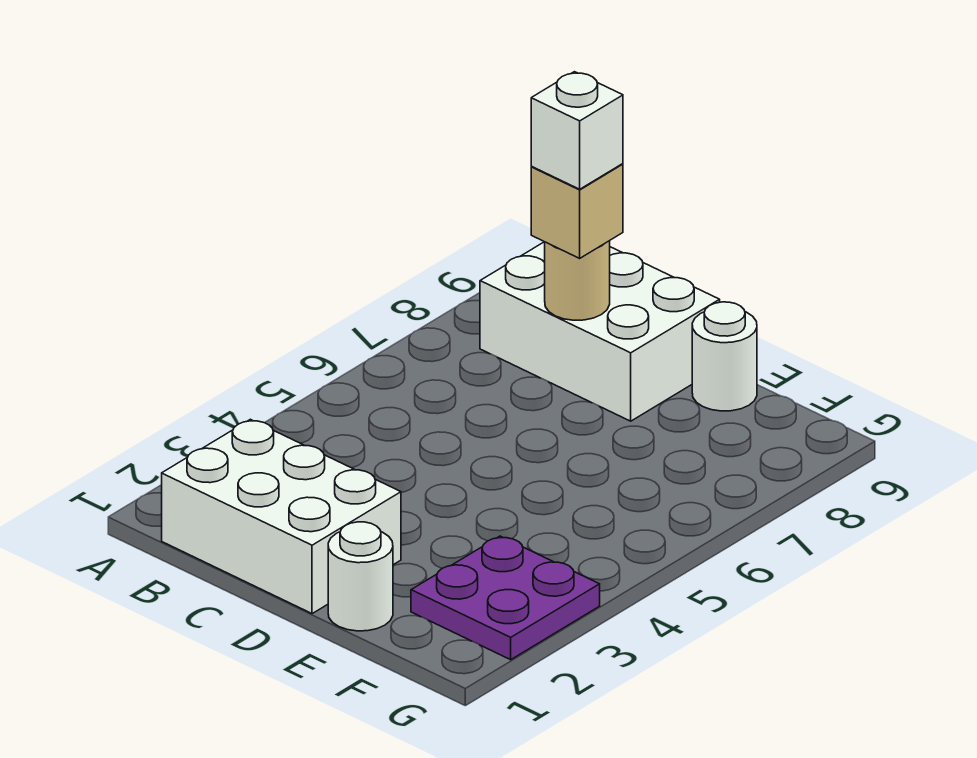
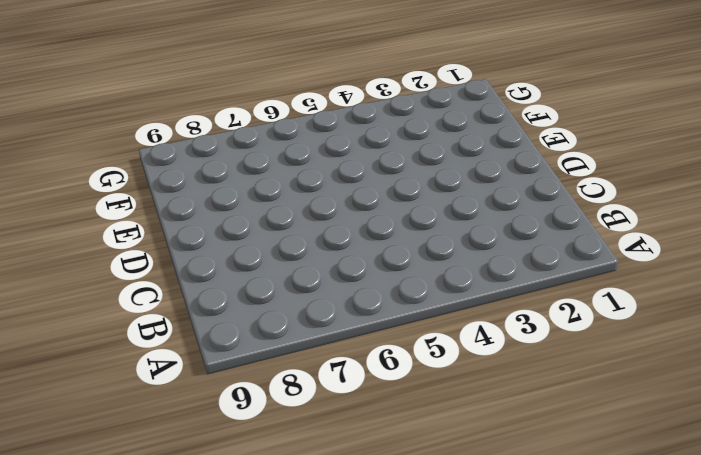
none -> white brick B1:D2 level 1
none -> white brick B8:D9 level 1

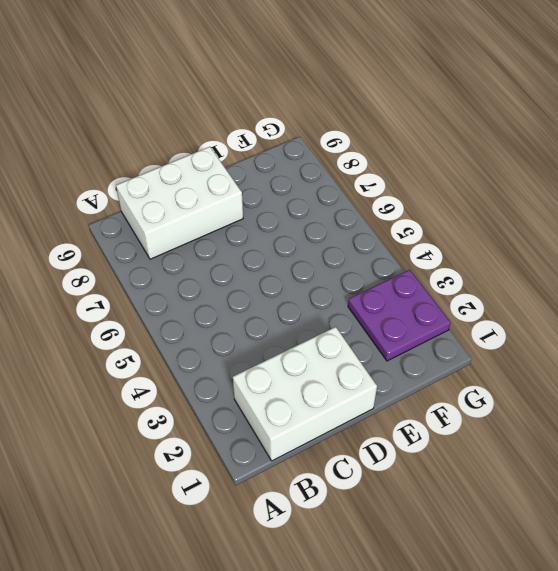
none -> white round brick E1 level 1
none -> white round brick E9 level 1

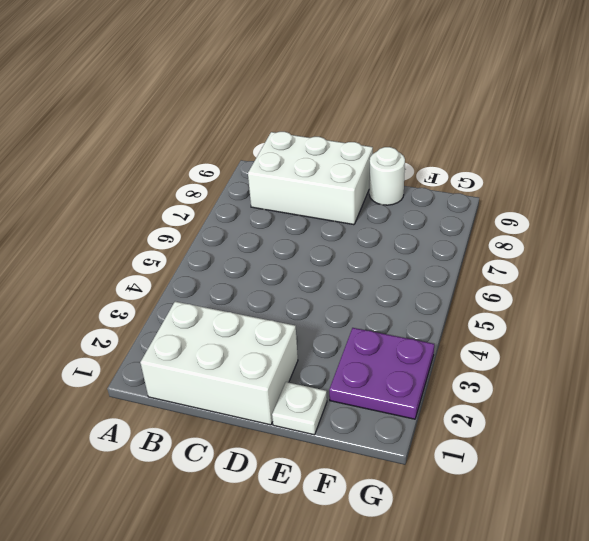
white plate E1 level 1 -> white round brick E1 level 1
none -> tan round brick C8 level 2
none -> tan brick C8 level 3

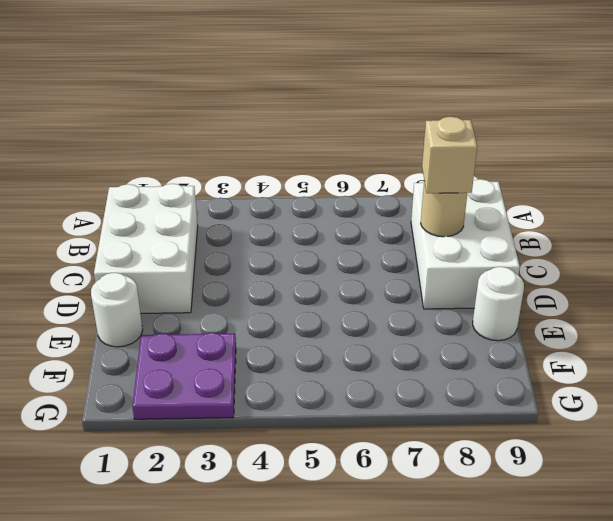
none -> white brick C8 level 4

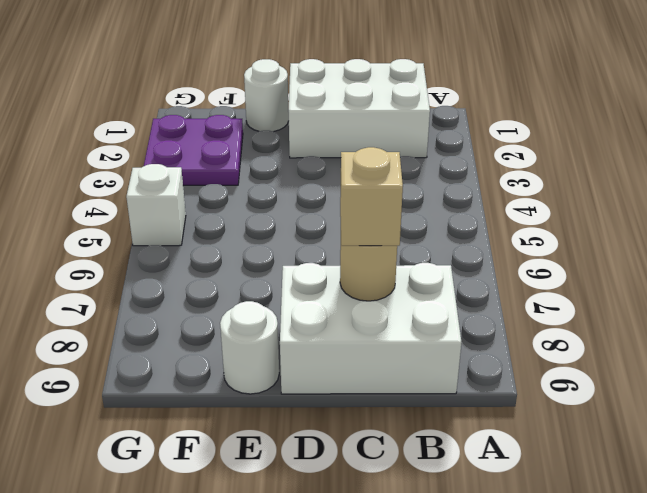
white brick G5 level 1 -> white brick C8 level 4

